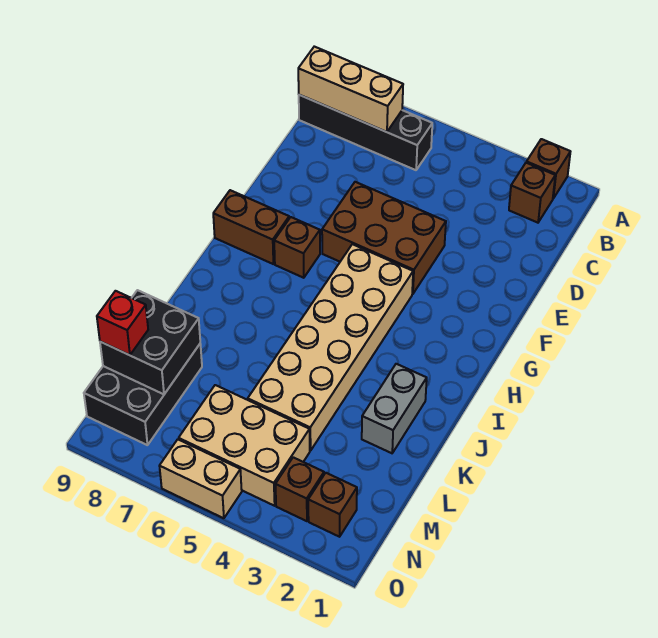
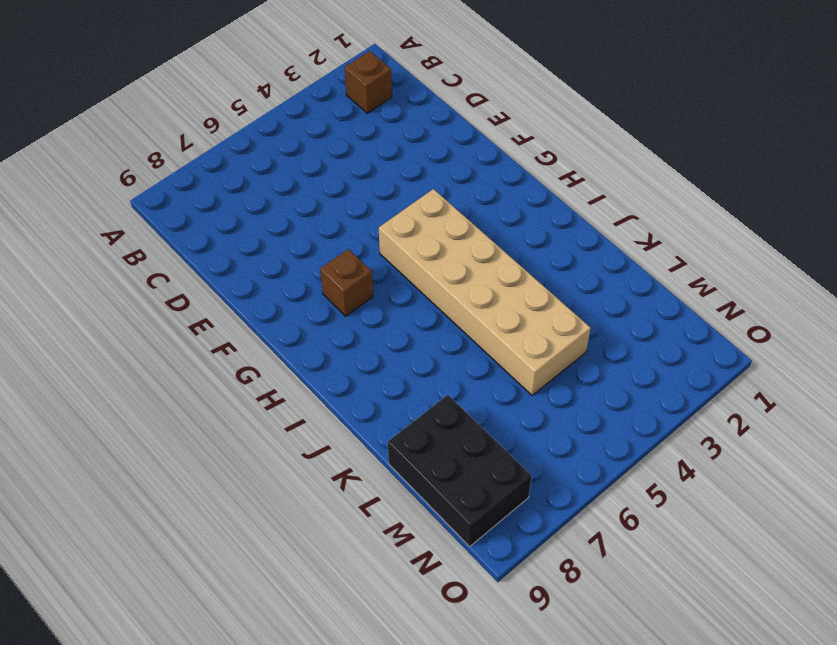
none -> brown brick A2 level 1
none -> black brick B6:B9 level 1
none -> brown brick E4:F6 level 1

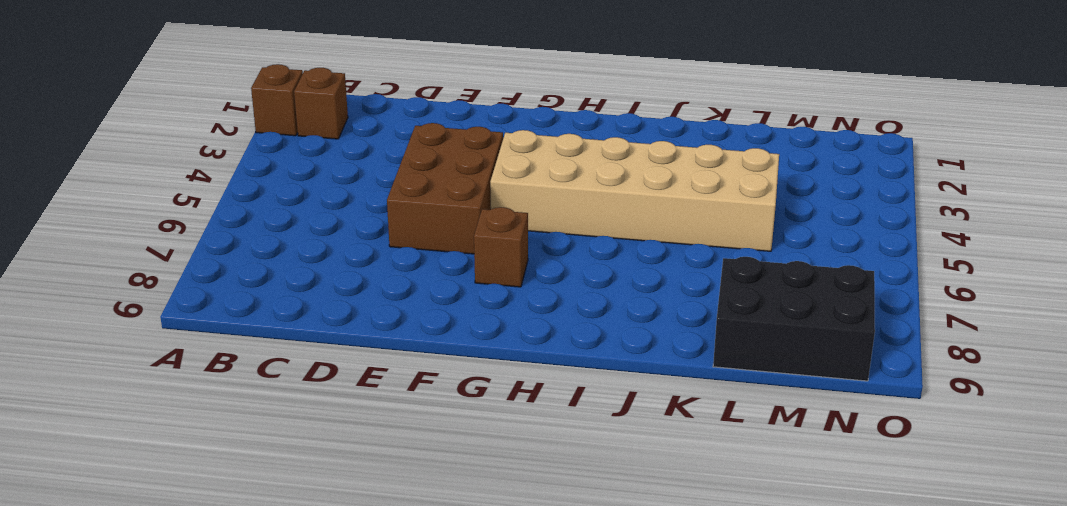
none -> black brick B6:B9 level 1
none -> brown brick G8:G9 level 1
none -> grey brick J2:K2 level 1

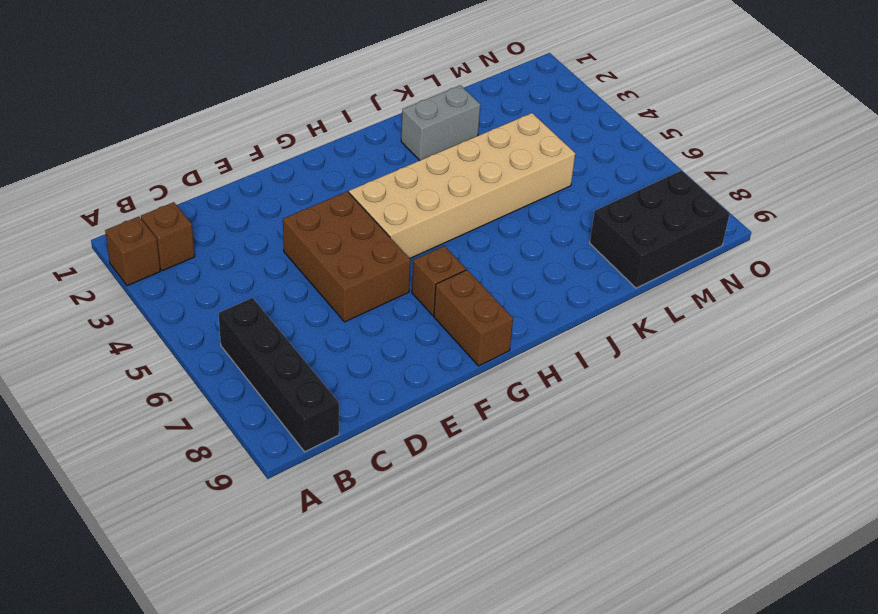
none -> tan brick M4:N6 level 1
none -> brown brick N2 level 1
none -> brown brick N3 level 1

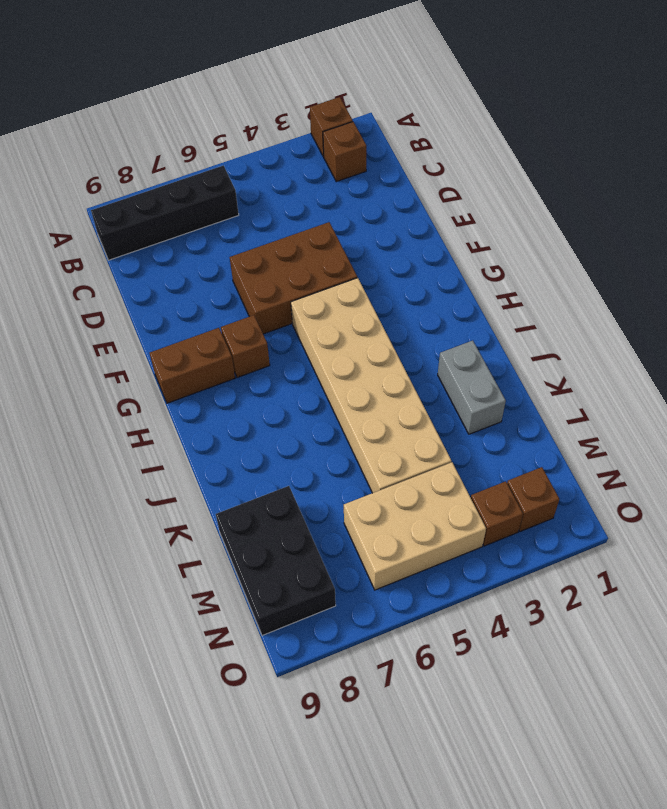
none -> tan brick O5:O6 level 1
none -> tan brick B7:B9 level 2
none -> black brick L8:M9 level 2

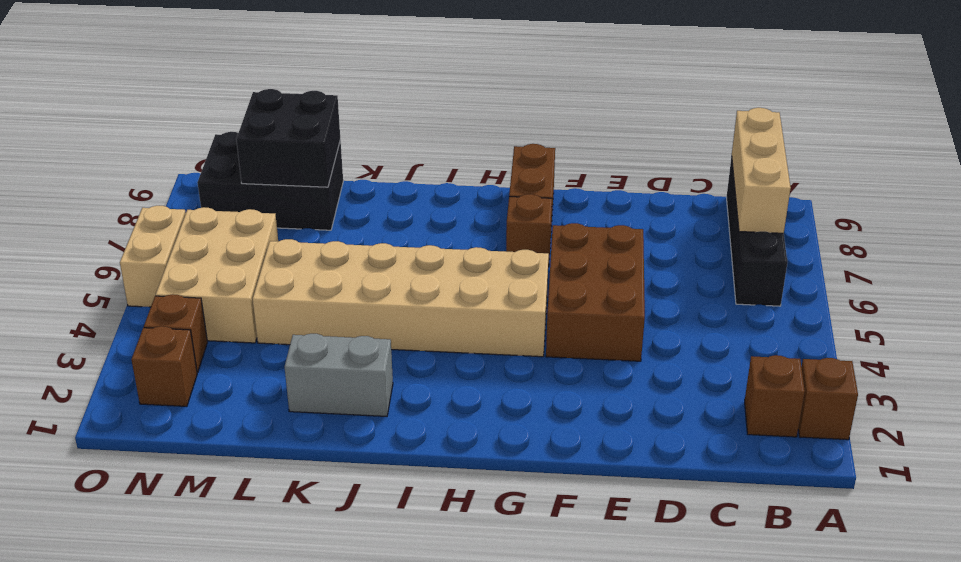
none -> red brick M9 level 3

